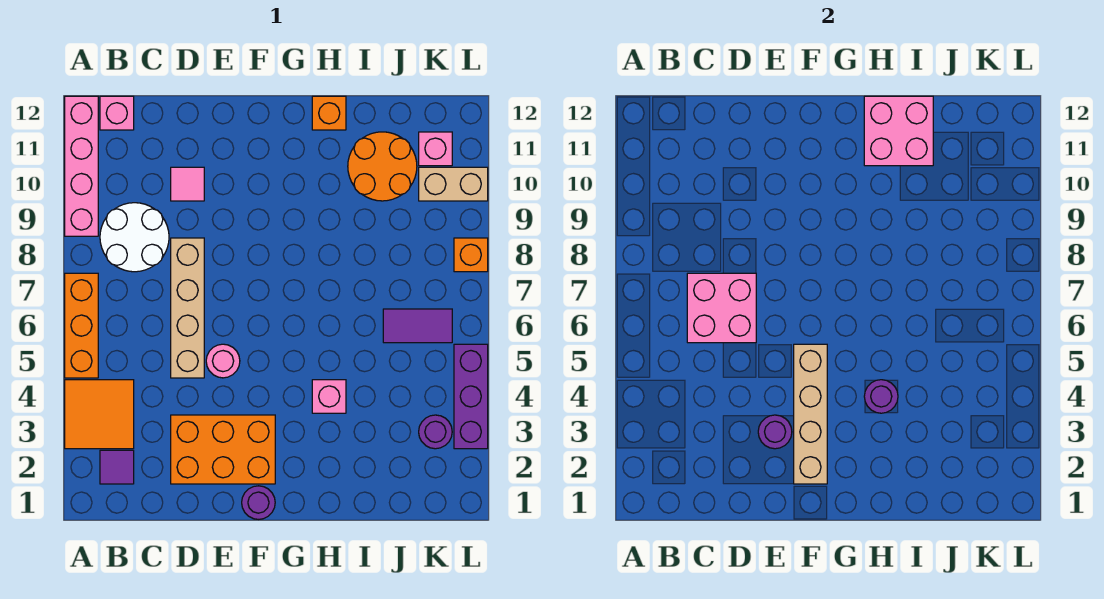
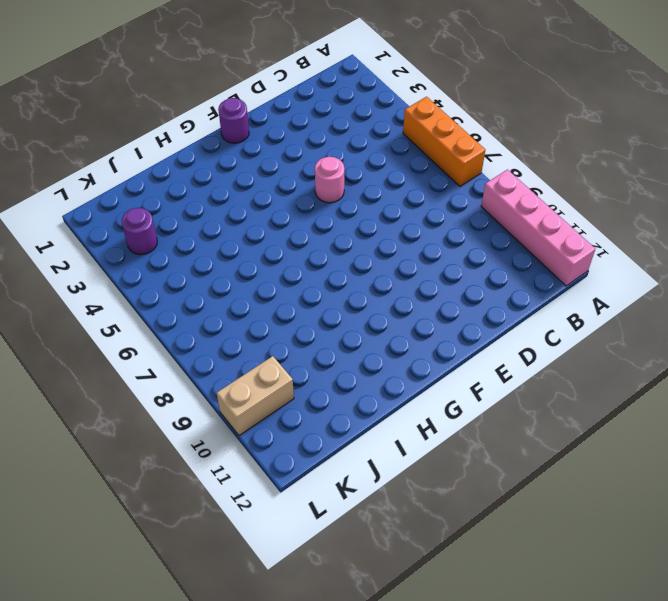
none -> orange tile A3:B4 level 1
none -> purple tile B2 level 1
none -> white round brick B8:C9 level 1

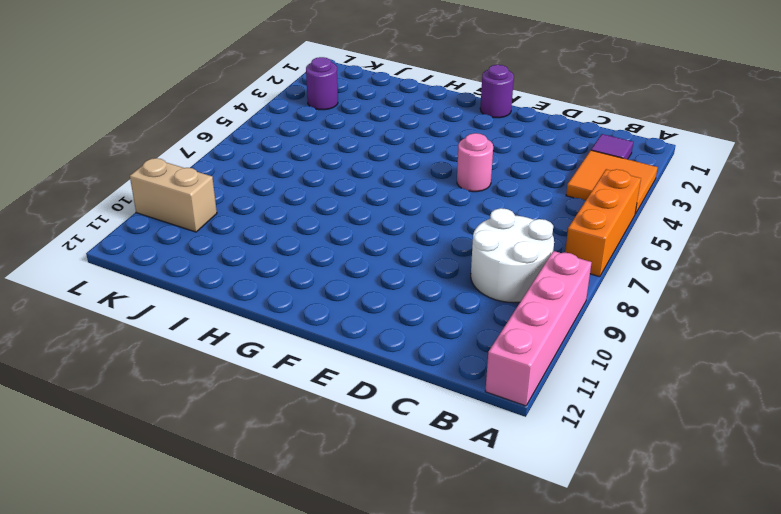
none -> pink brick B12 level 1
none -> orange brick D2:F3 level 1
none -> tan brick D5:D8 level 1

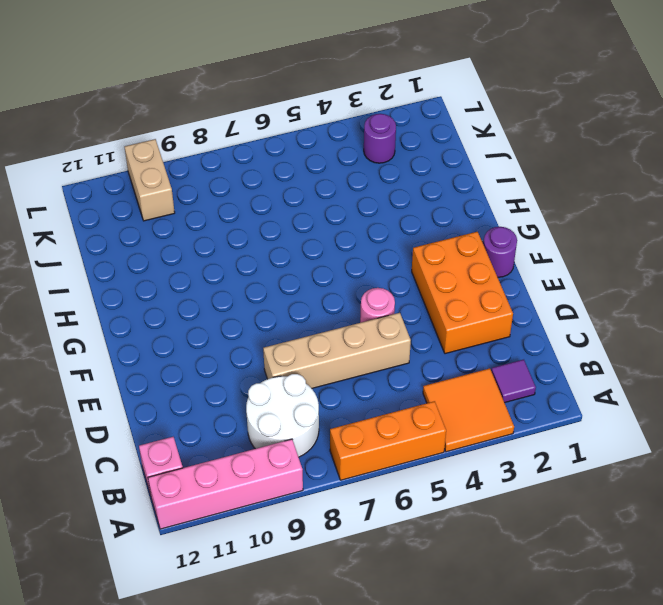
none -> pink tile D10 level 1
none -> pink brick H4 level 1
none -> orange brick H12 level 1

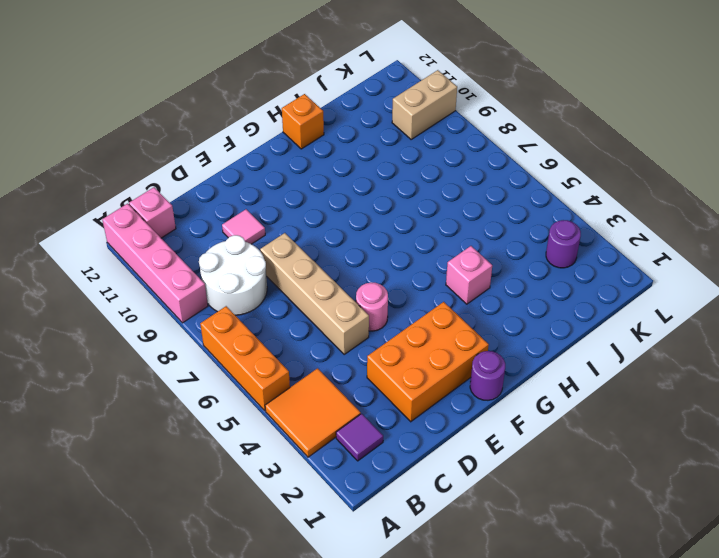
none -> orange round brick I10:J11 level 1
none -> purple tile J6:K6 level 1
none -> pink brick K11 level 1

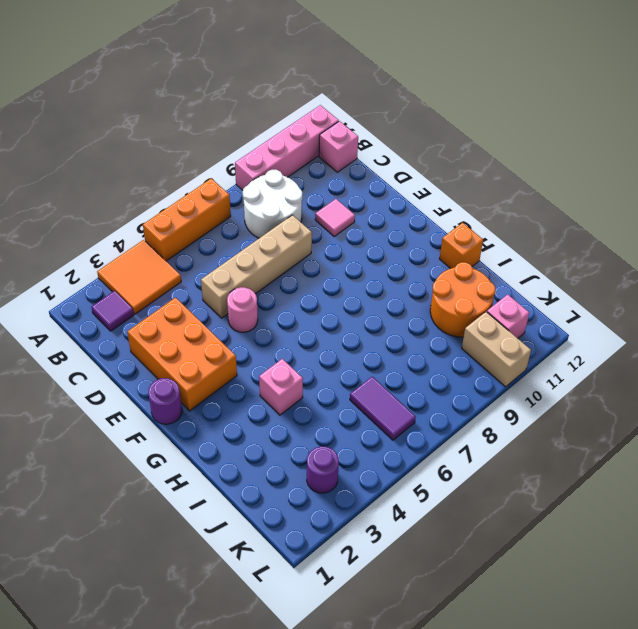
none -> purple brick L3:L5 level 1
none -> orange brick L8 level 1
none -> pink brick C6:D7 level 2

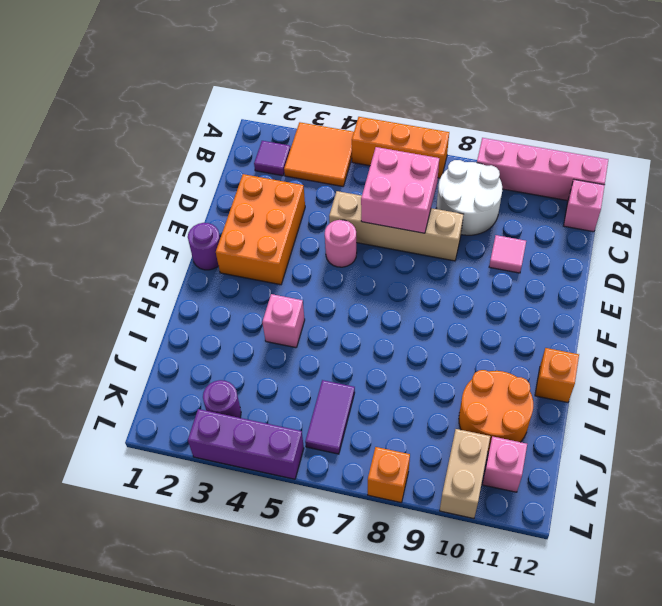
none -> purple round brick E3 level 2
none -> tan brick F2:F5 level 2
none -> purple round brick H4 level 2

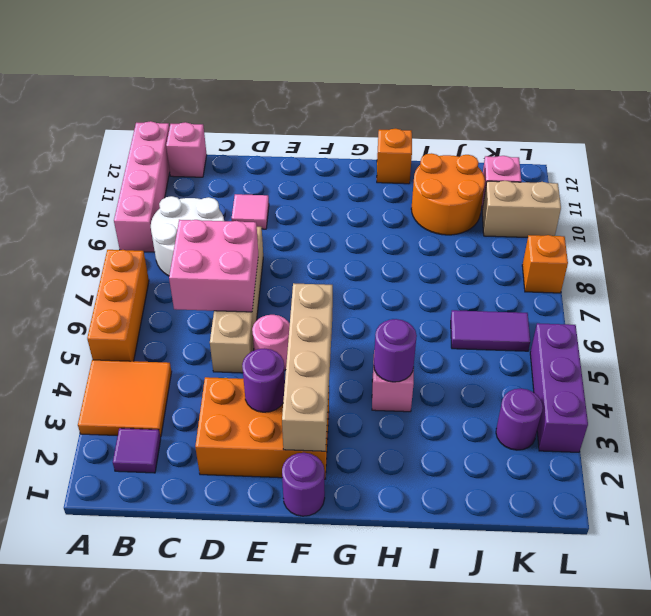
none -> pink brick H11:I12 level 2

